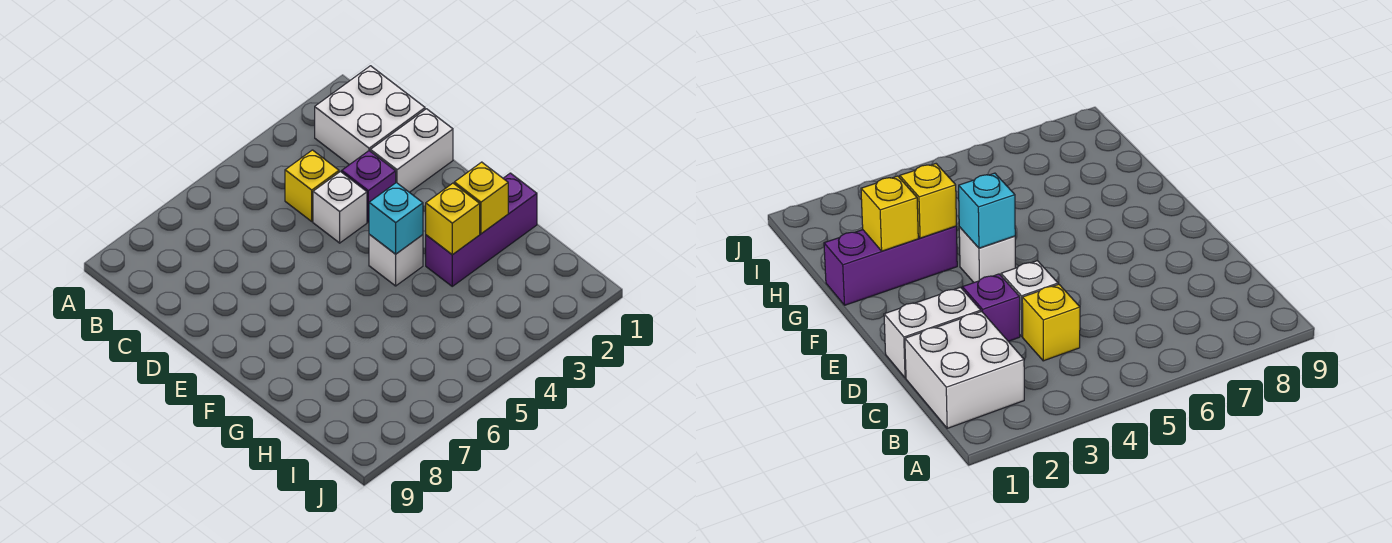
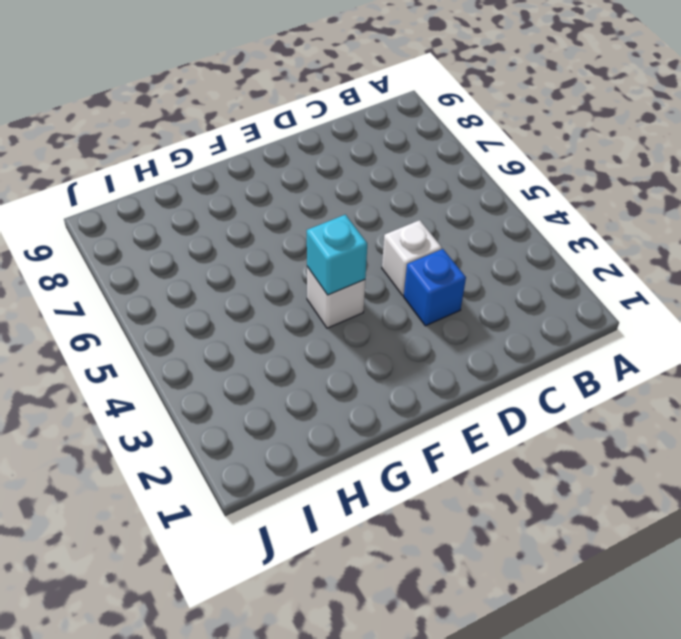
blue brick D3 level 1 -> purple brick D3 level 1
none -> white brick B1:C2 level 1
none -> yellow brick C4 level 1

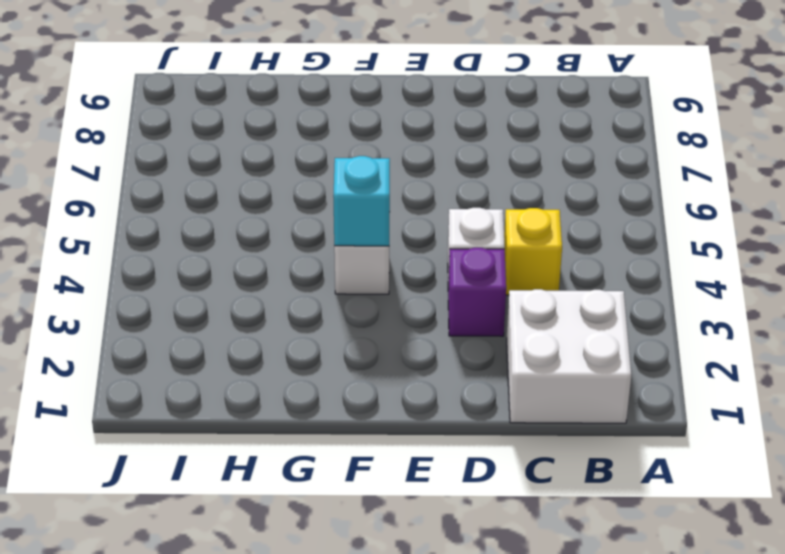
none -> white brick D1:D2 level 1
none -> purple brick G1:G3 level 1

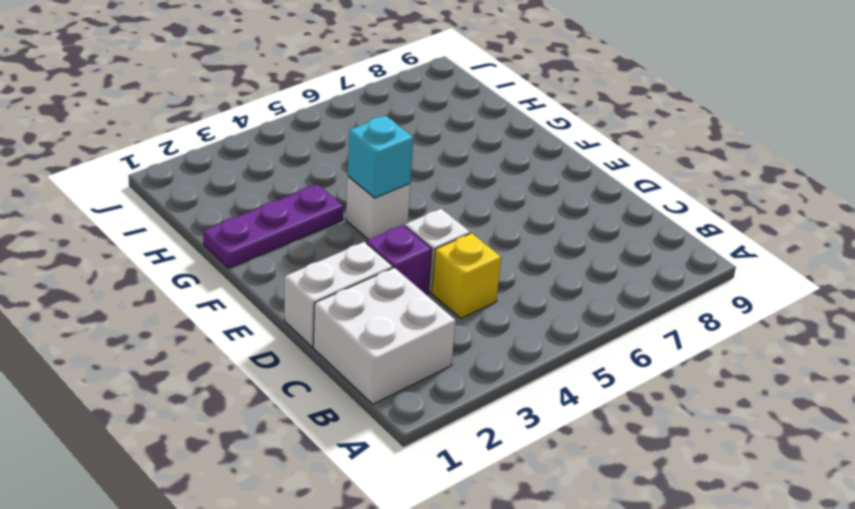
purple plate G1:G3 level 1 -> purple brick G1:G3 level 1
none -> yellow brick G2 level 2
none -> yellow brick G3 level 2

